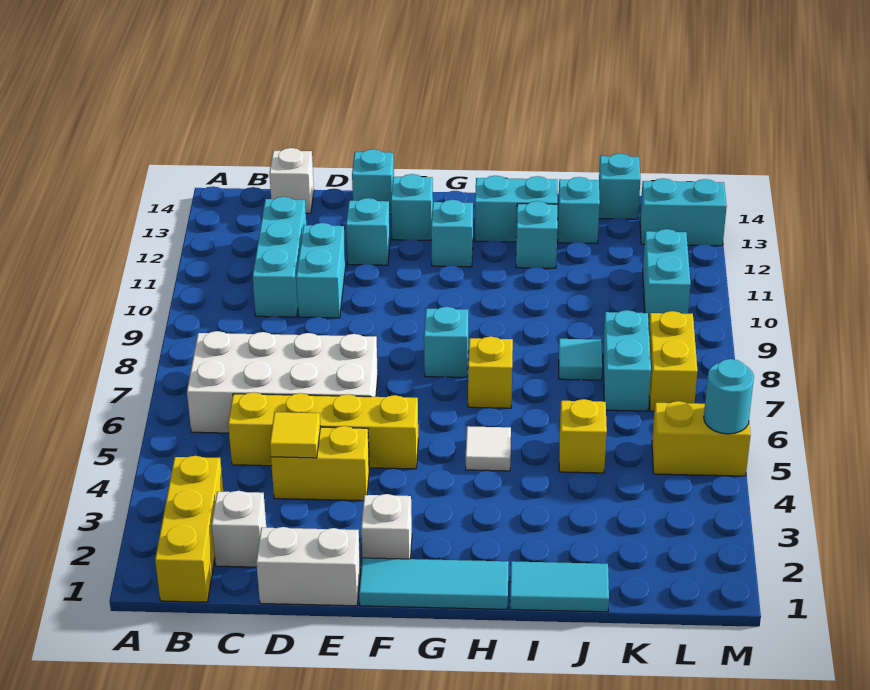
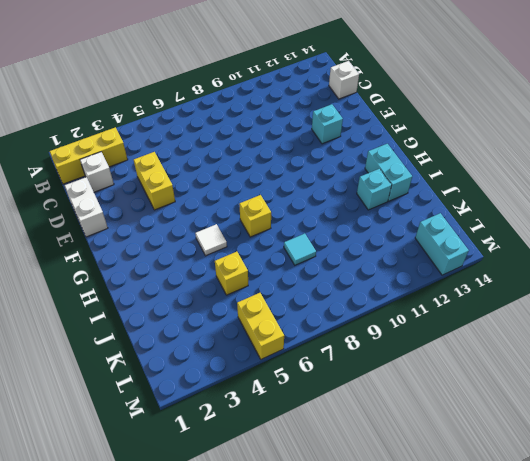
none -> white brick B6:E7 level 1
none -> yellow brick C5:F5 level 1
none -> cyan brick C10:C12 level 1
none -> cyan brick D10:D11 level 1

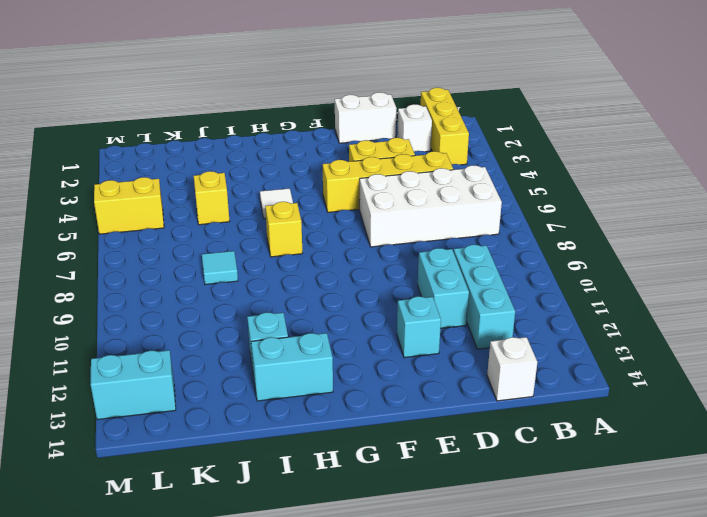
none -> cyan brick E14 level 1
none -> cyan tile F1:H1 level 1
none -> white brick F2 level 1
none -> cyan brick F13 level 1

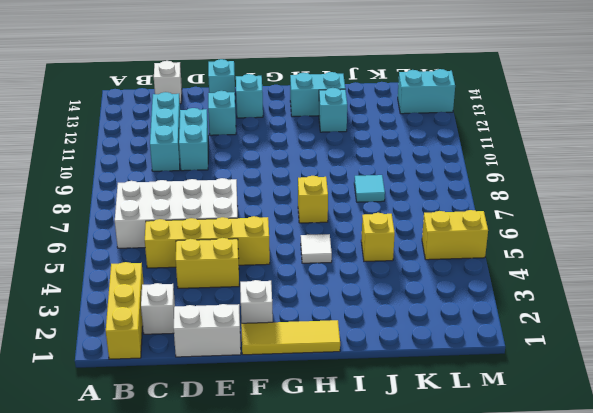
yellow tile F1:H1 level 1 -> cyan tile F1:H1 level 1
none -> cyan brick G8 level 1
none -> cyan brick G12 level 1
none -> cyan tile I1:J1 level 1
none -> cyan brick J13 level 1

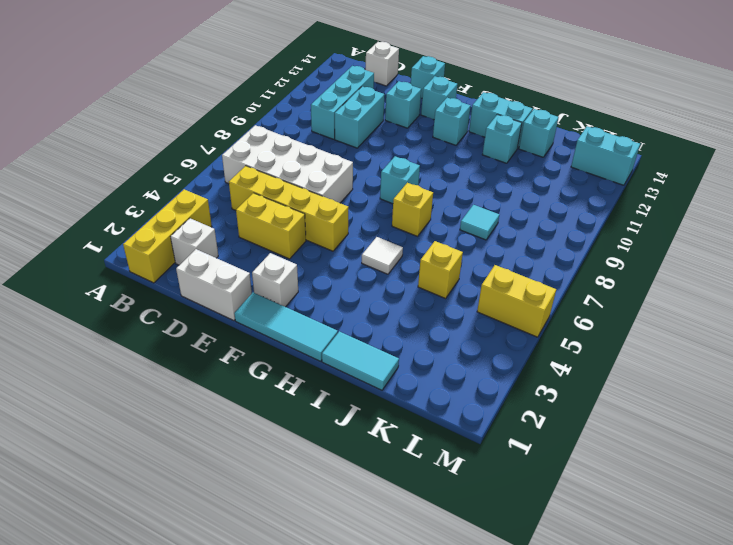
none -> cyan brick K7:K8 level 1
none -> cyan brick K14 level 1
none -> yellow brick L7:L8 level 1
none -> cyan brick L10:L11 level 1

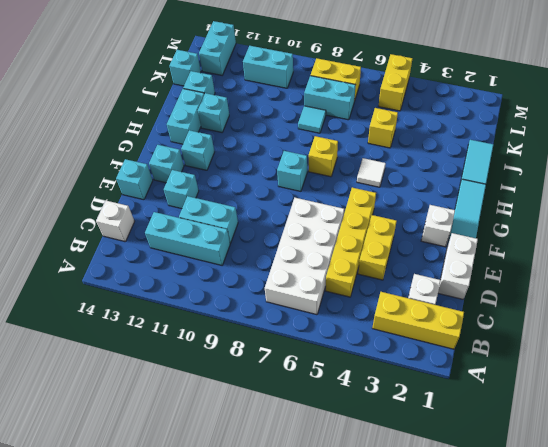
none -> yellow tile D4 level 2
none -> cyan round brick M5 level 2

